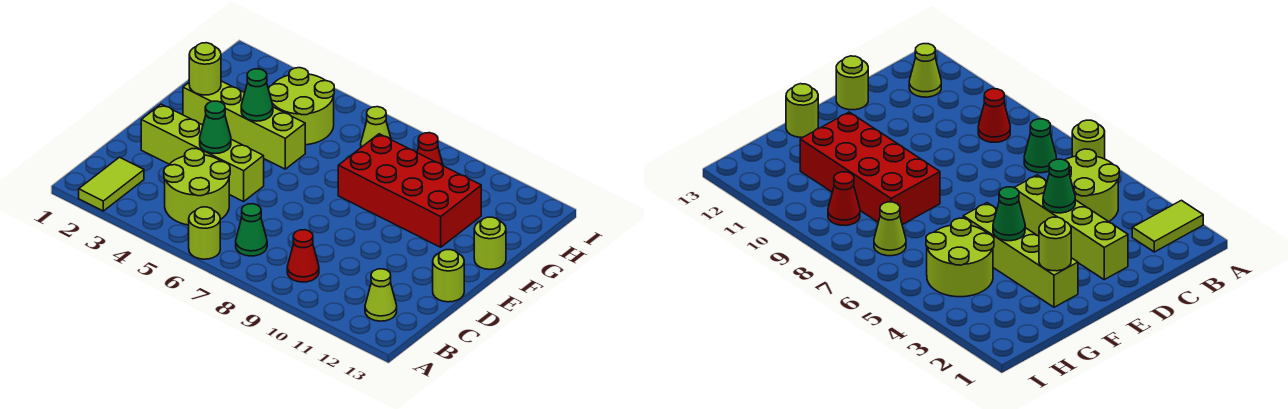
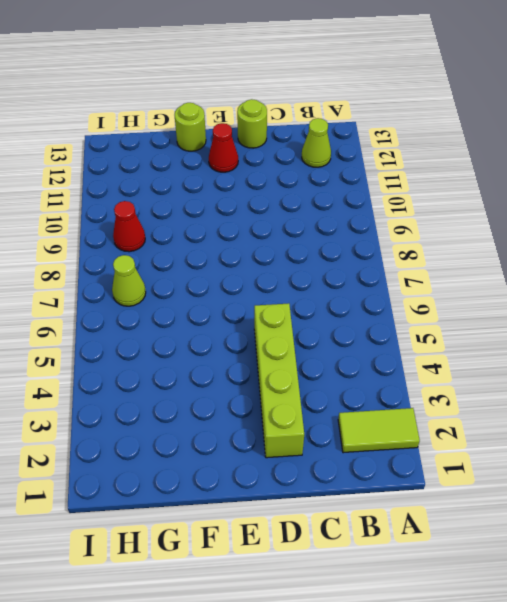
red cone E12 level 1 -> red cone B9 level 1
none -> lime round brick A6 level 1
none -> lime round brick B4:C5 level 1
none -> green cone B7 level 1

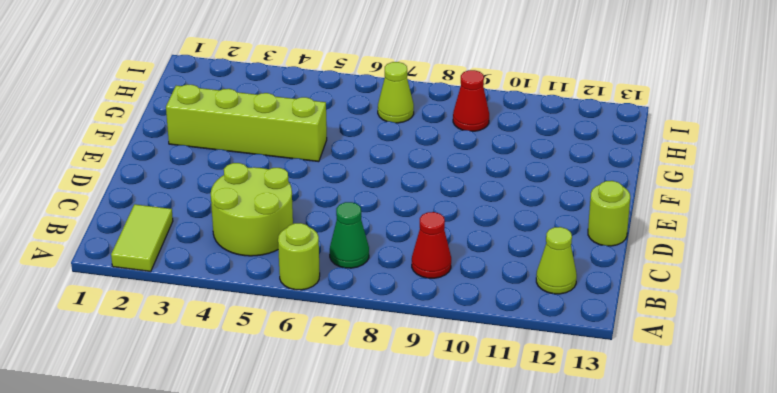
none -> lime brick D2:D5 level 1
none -> red brick F8:G11 level 1
none -> lime round brick F13 level 1

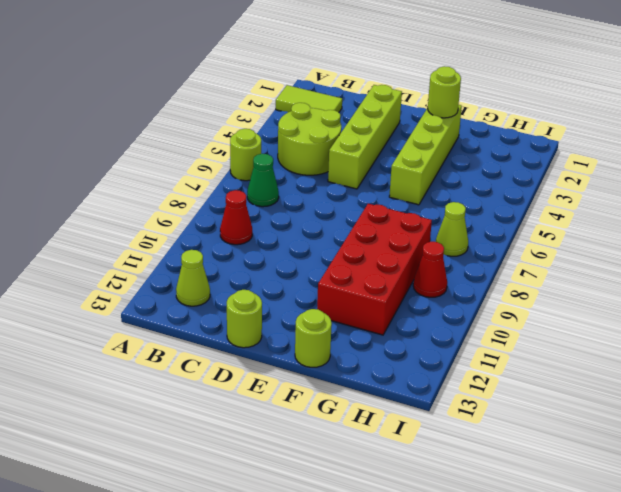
none -> lime round brick G4:H5 level 1
none -> green cone D4 level 2
none -> green cone F4 level 2

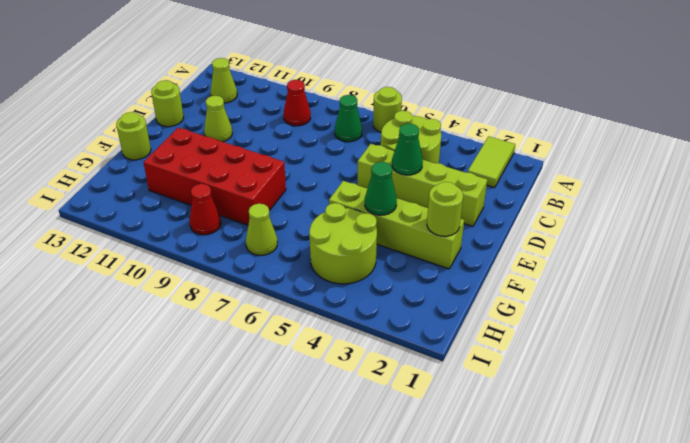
lime cone D11 level 1 -> none

